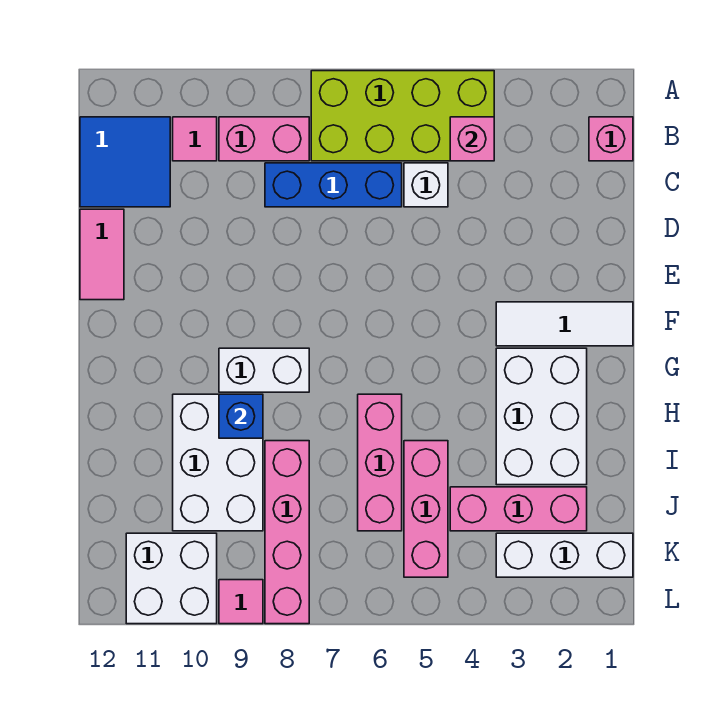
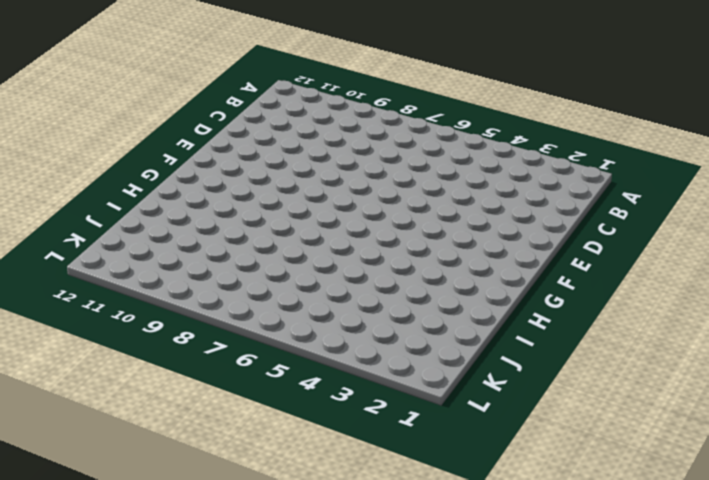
none -> lime brick A4:B7 level 1
none -> pink brick B1 level 1
none -> pink brick B8:B9 level 1

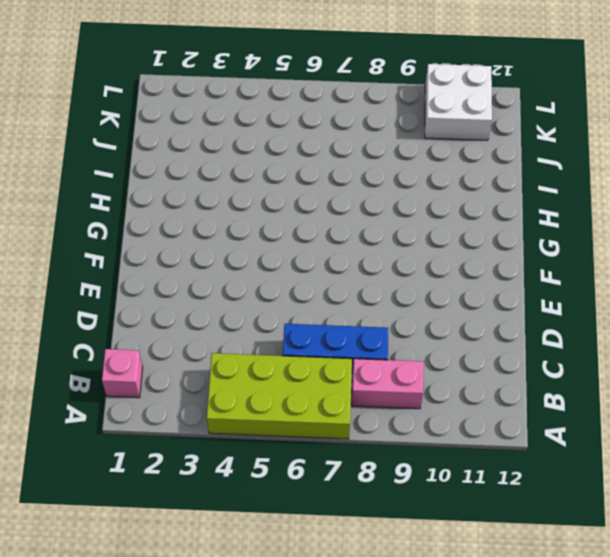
none -> pink tile B10 level 1
none -> blue tile B11:C12 level 1
none -> white brick C5 level 1

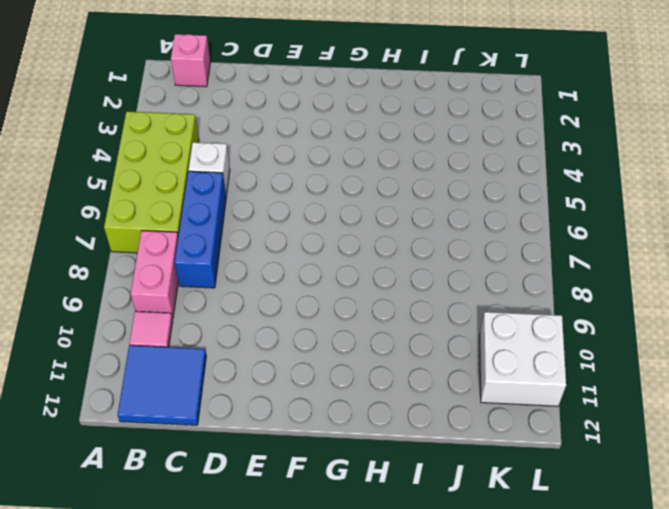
none -> pink tile D12:E12 level 1
none -> white tile F1:F3 level 1
none -> white brick G2:I3 level 1

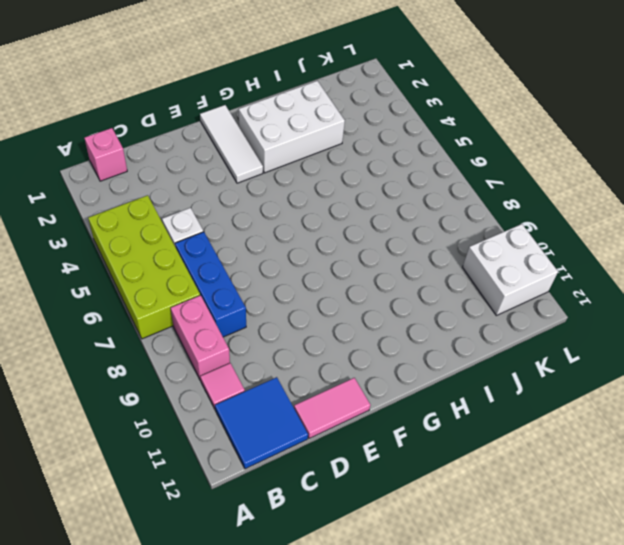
none -> white brick G8:G9 level 1
none -> pink brick H6:J6 level 1
none -> white brick H9:J10 level 1

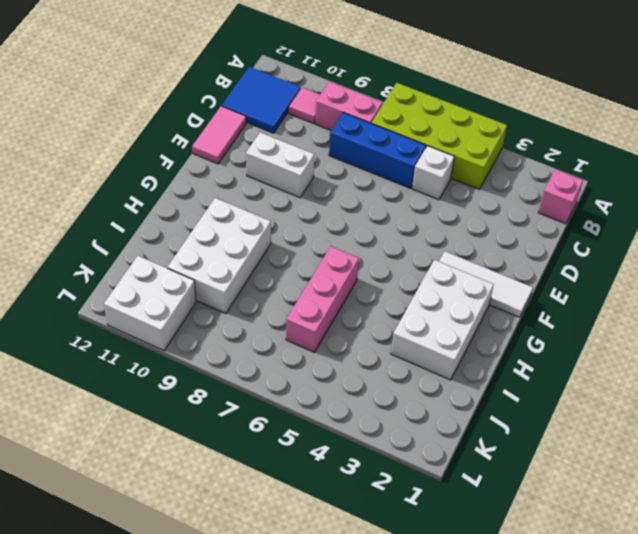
white brick E9:E10 level 1 -> white brick G8:G9 level 1
none -> pink brick I5:K5 level 1
none -> pink brick I8:L8 level 1
none -> pink brick J2:J4 level 1

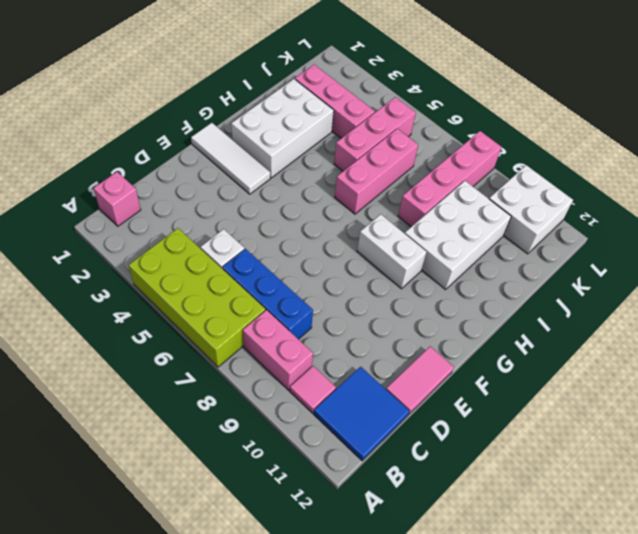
none -> white brick K1:K3 level 1
none -> pink tile L9 level 1
none -> pink brick B4 level 2

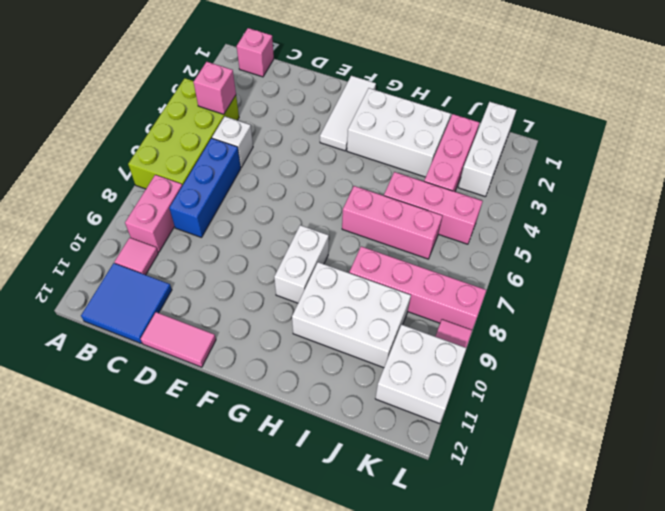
none -> blue brick H9 level 2

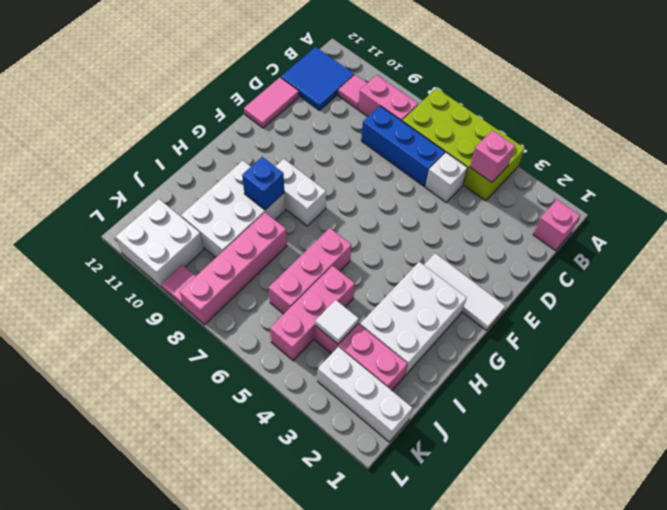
white tile J4 level 2 -> none

